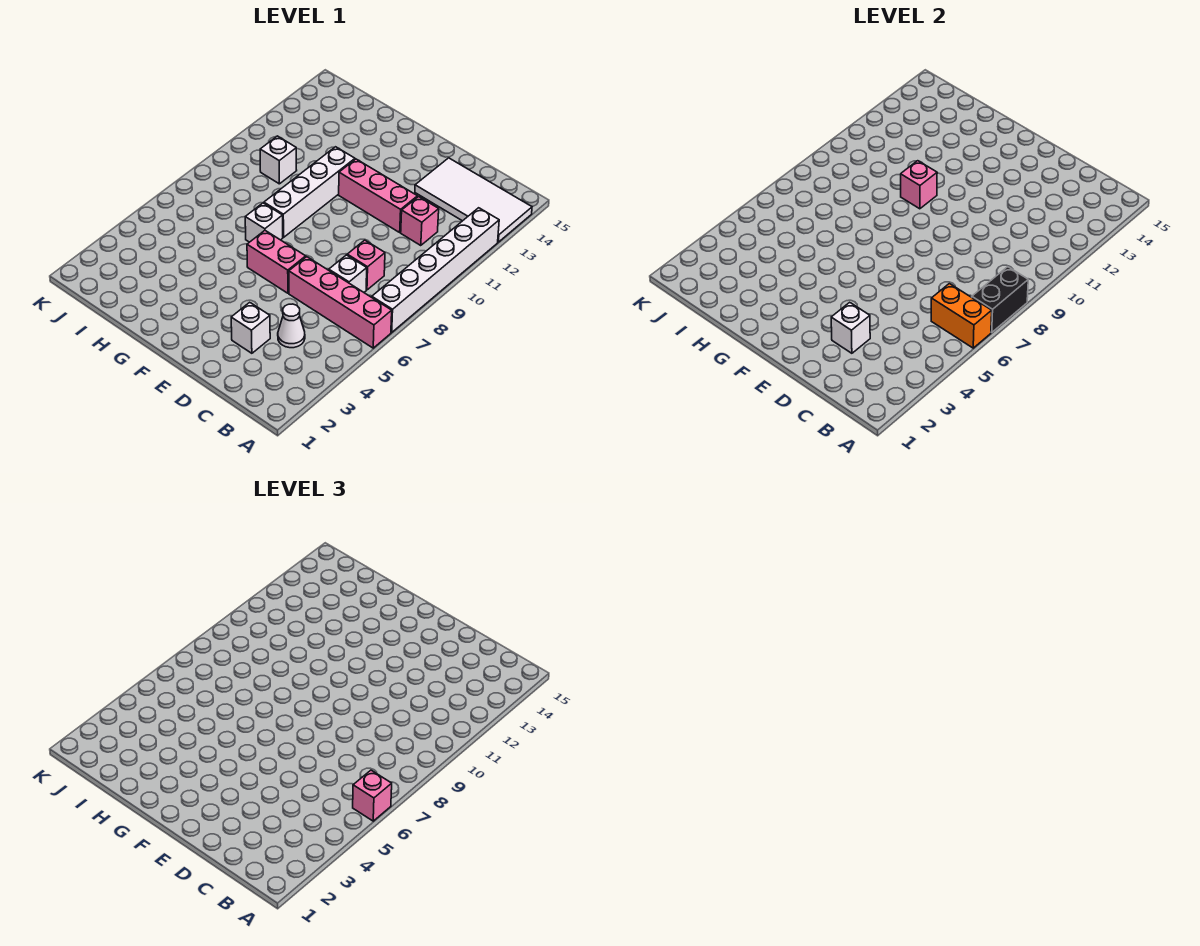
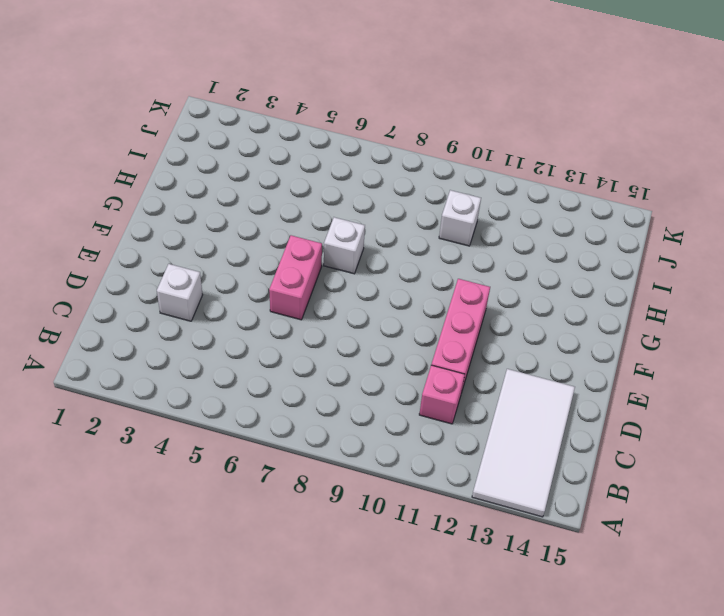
none -> pink brick A6:D6 level 1
none -> white brick A7:A12 level 1
none -> white cone C4 level 1

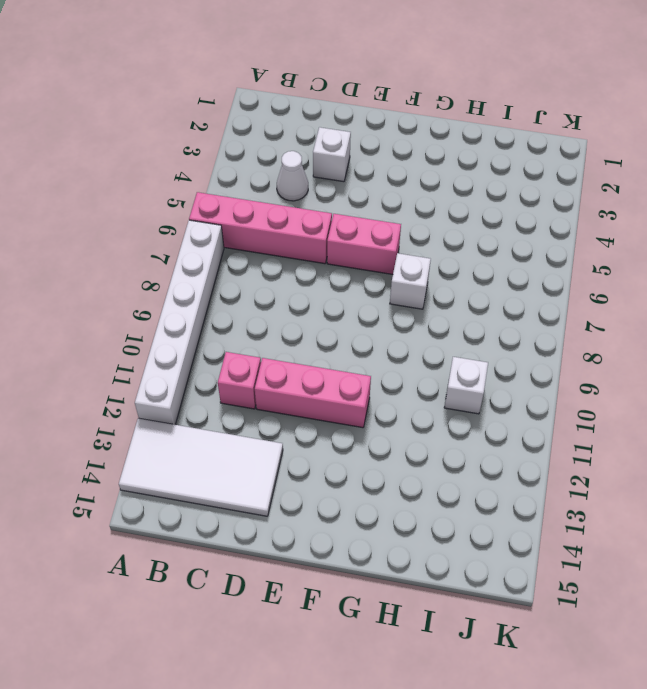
none -> white brick C7 level 1
none -> pink brick C8 level 1
none -> white brick G8:G11 level 1

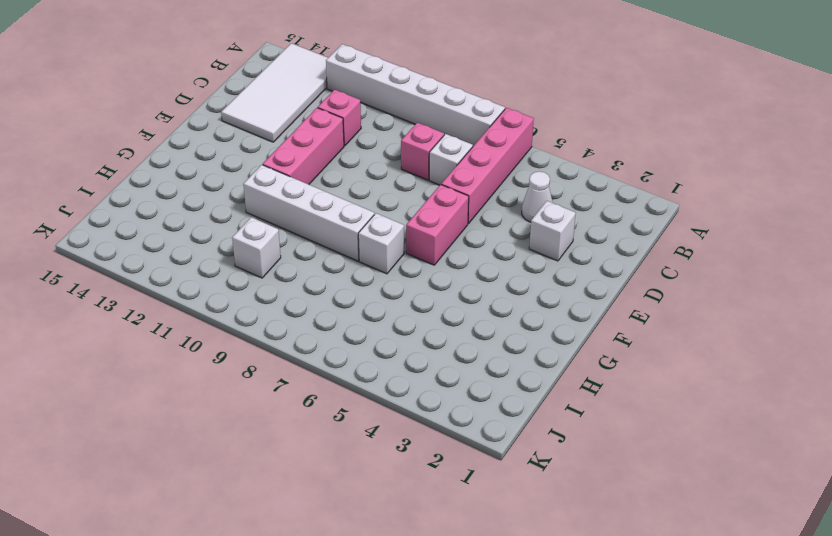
none -> orange brick A6:B6 level 2
none -> black brick A7:A8 level 2
none -> white brick D3 level 2

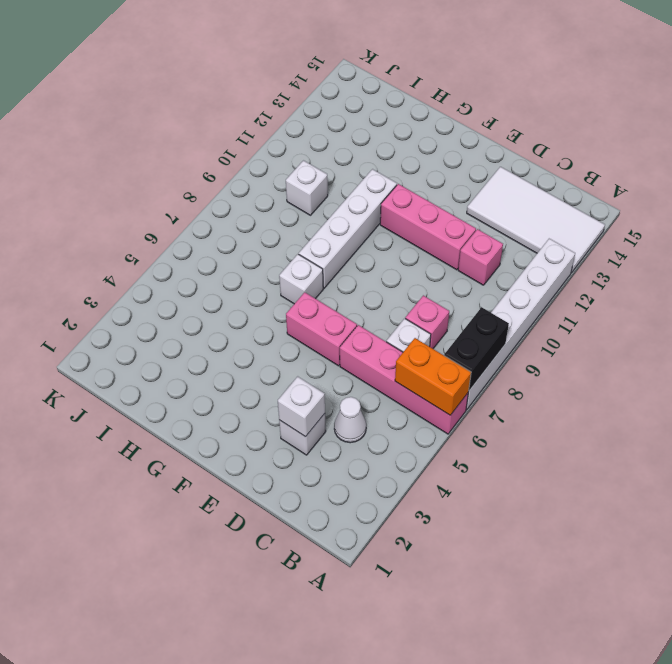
none -> pink brick G10 level 2
none -> pink brick A6 level 3

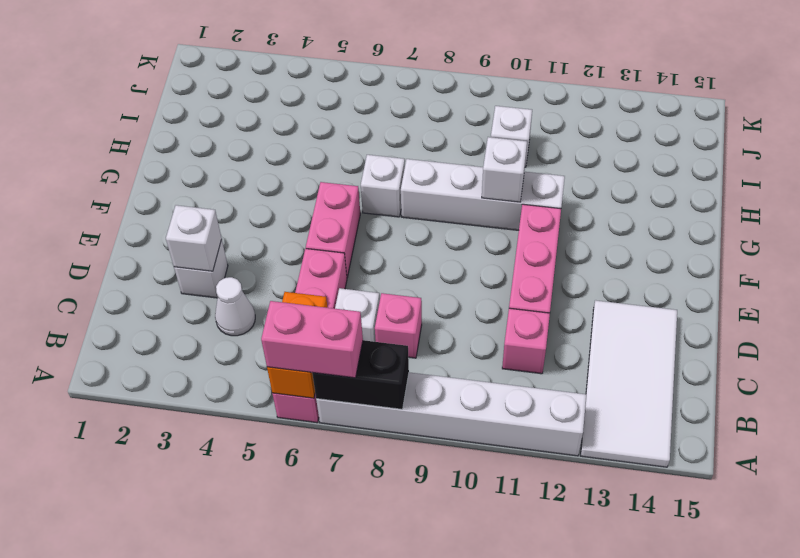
pink brick A6:A7 level 3 -> pink brick A6 level 3
white brick G10 level 2 -> pink brick G10 level 2

